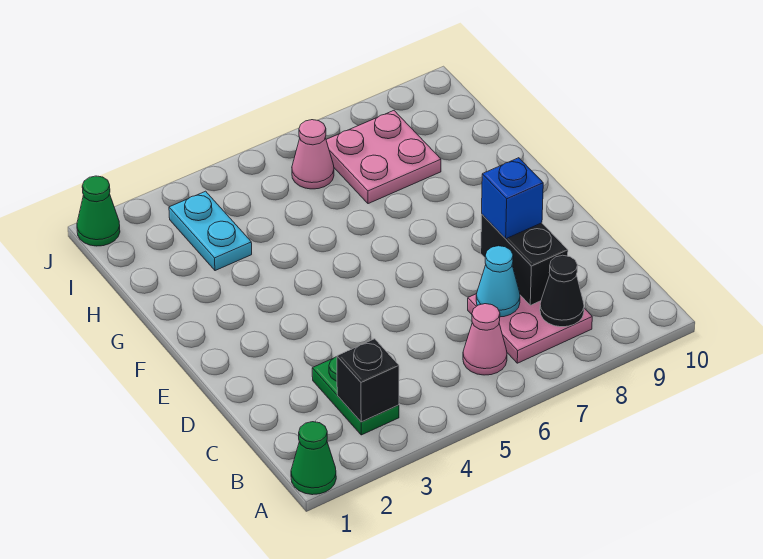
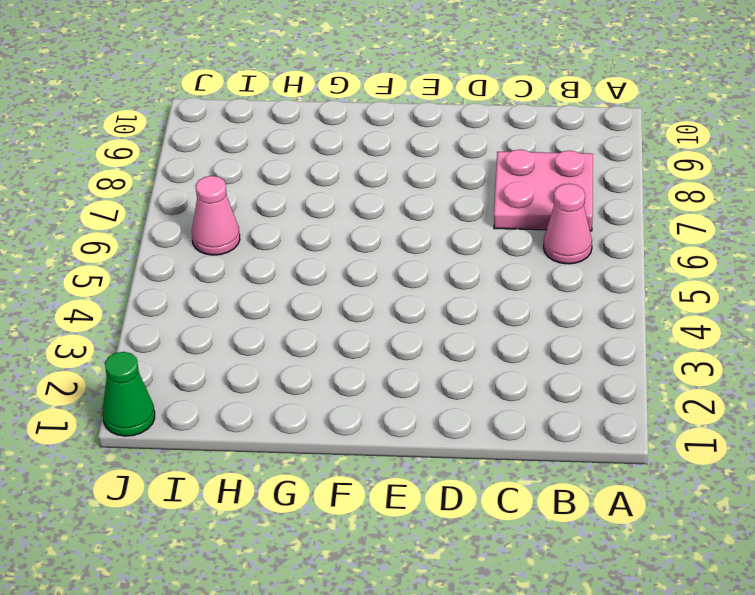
none -> green cone A1 level 1
none -> green plate B3:C3 level 1
none -> cyan plate H3:I3 level 1

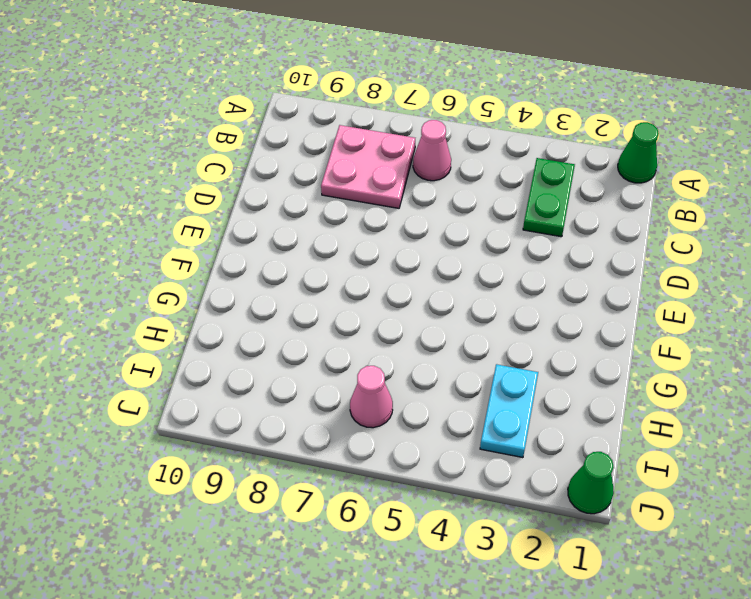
none -> pink plate H7:I8 level 1
none -> black brick B3 level 2
none -> black cone B8 level 2

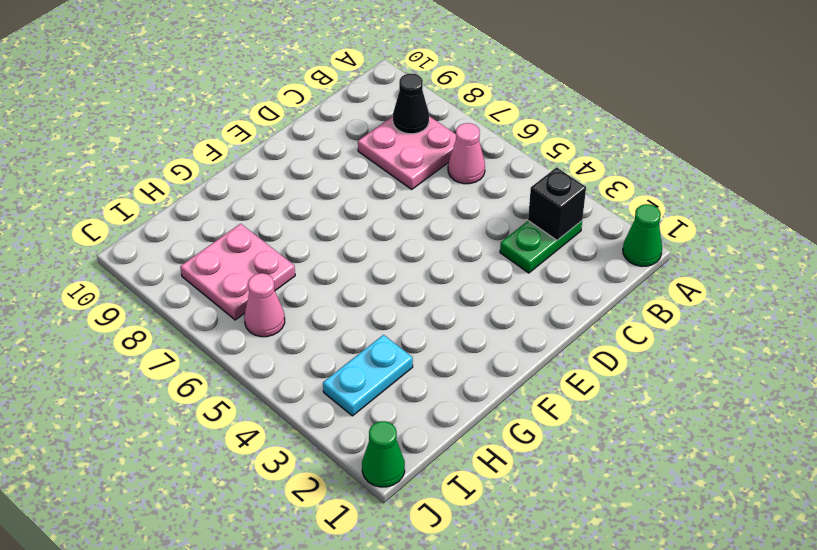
none -> cyan cone C7 level 2
none -> black brick C8:D8 level 2
none -> blue brick D8 level 3

